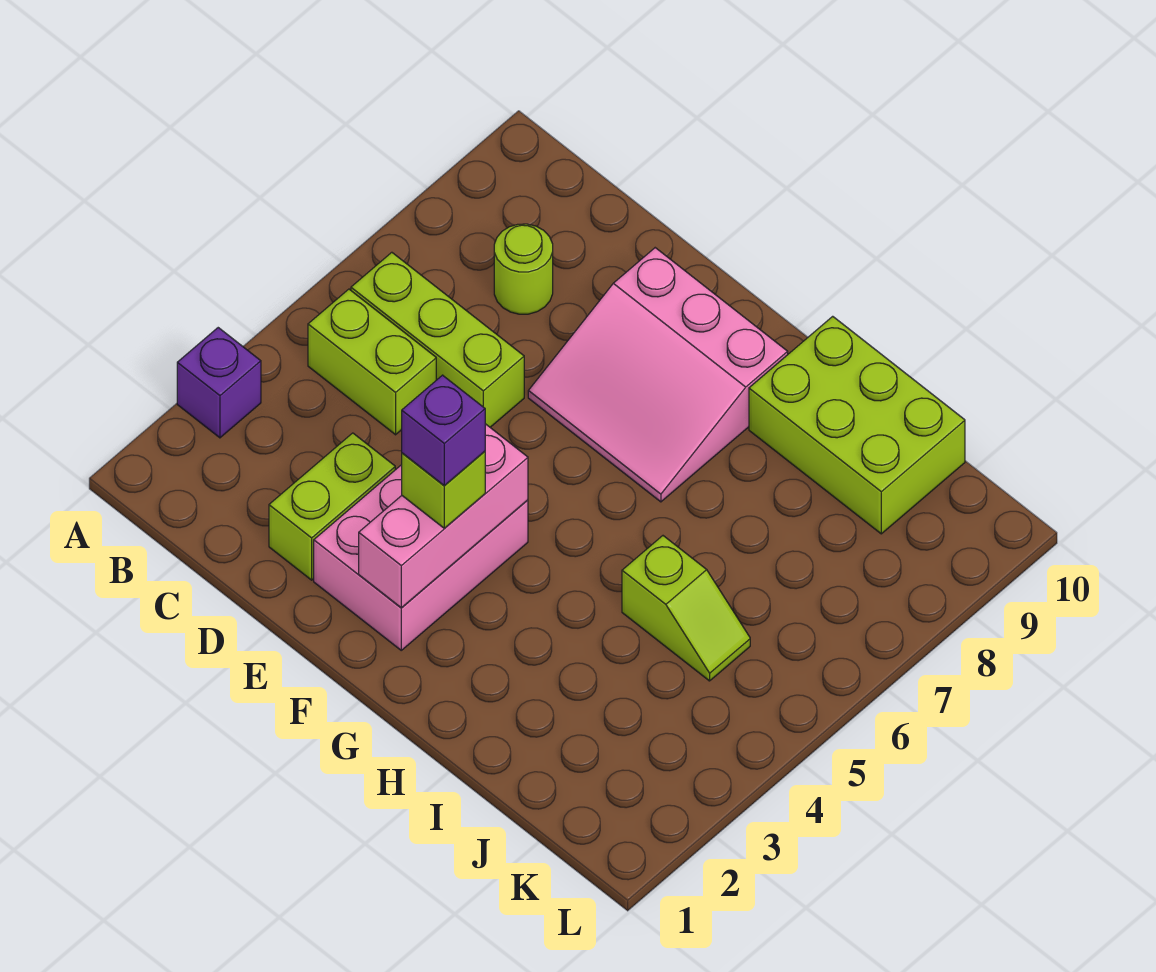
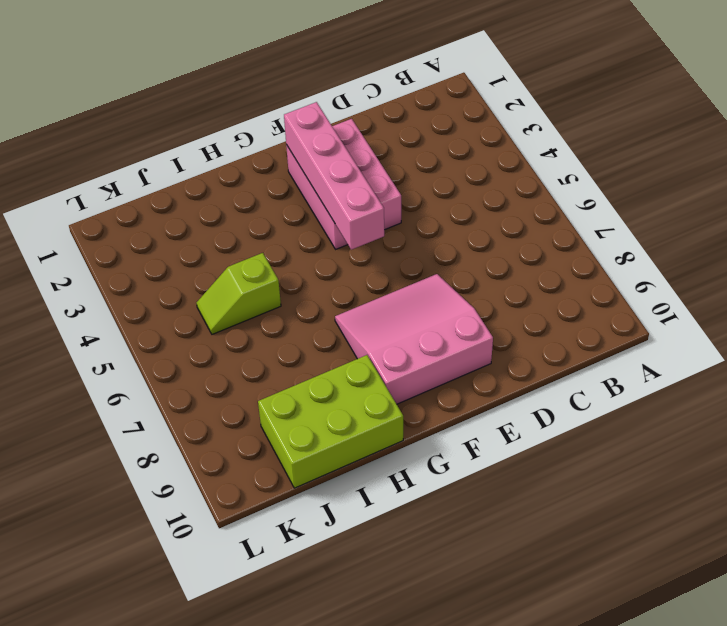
pink brick F2:F5 level 2 -> pink brick F2:F4 level 2
none -> purple brick A3 level 1
none -> lime brick B5:C5 level 1
none -> lime brick B6:D6 level 1

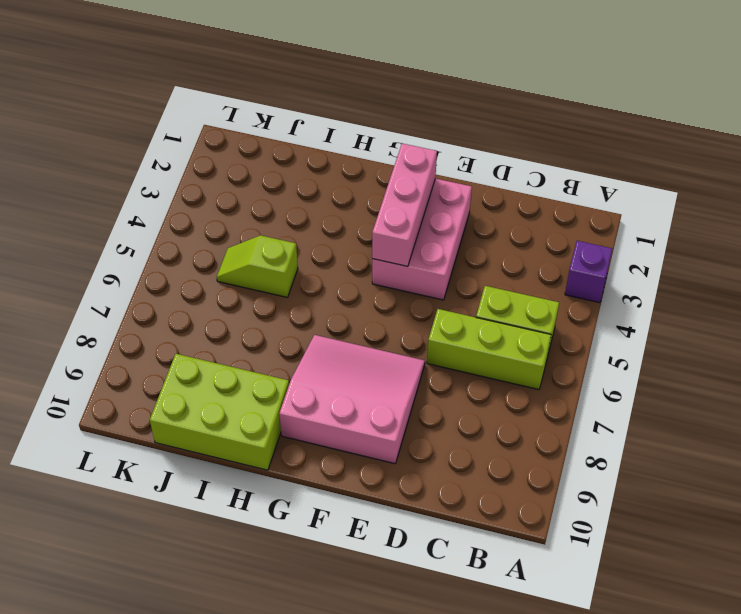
none -> lime round brick C8 level 1
none -> lime brick D2:D3 level 1
none -> lime brick F3 level 3

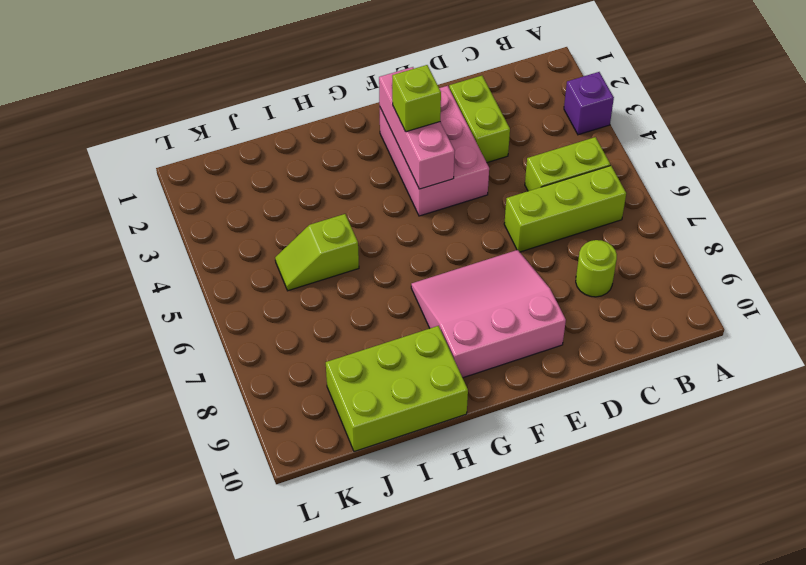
none -> purple brick F3 level 4

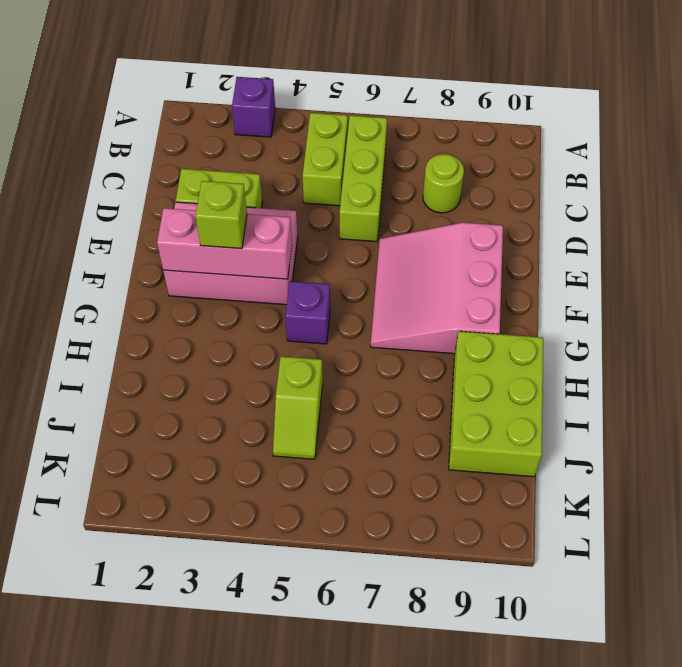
purple brick G5 level 1 -> purple brick F3 level 4

